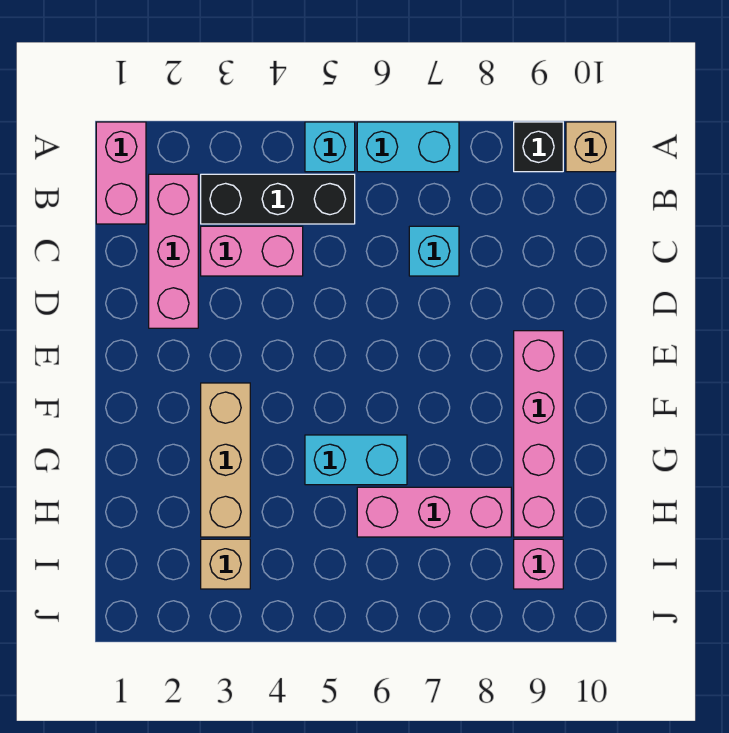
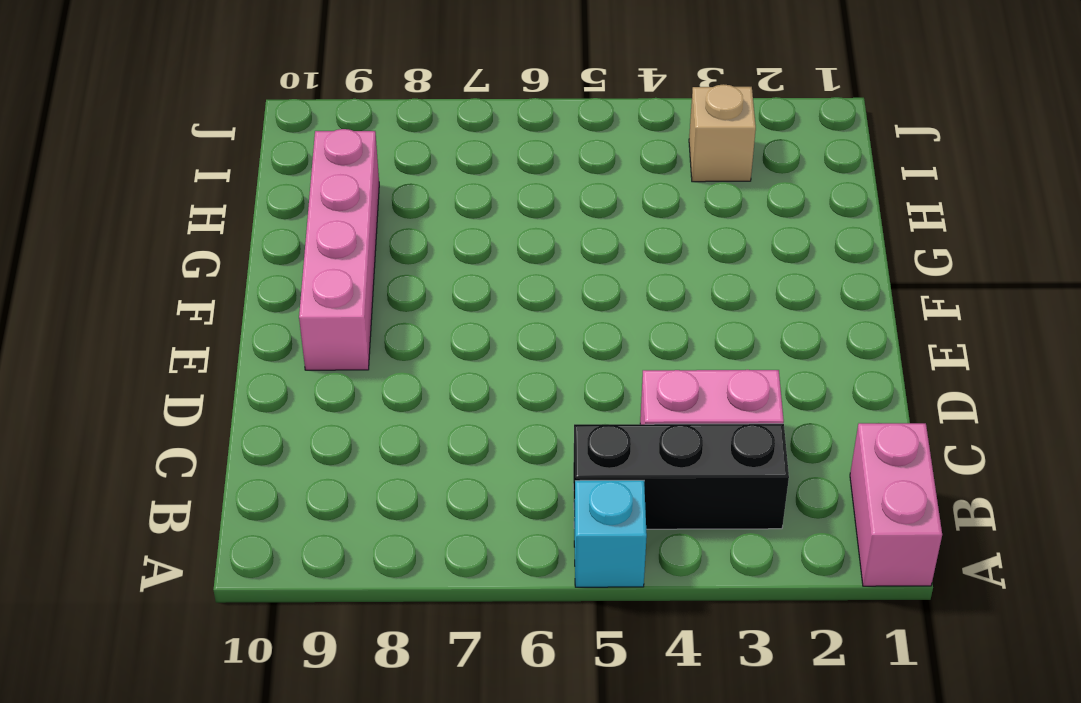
none -> cyan brick A6:A7 level 1
none -> black brick A9 level 1
none -> tan brick A10 level 1

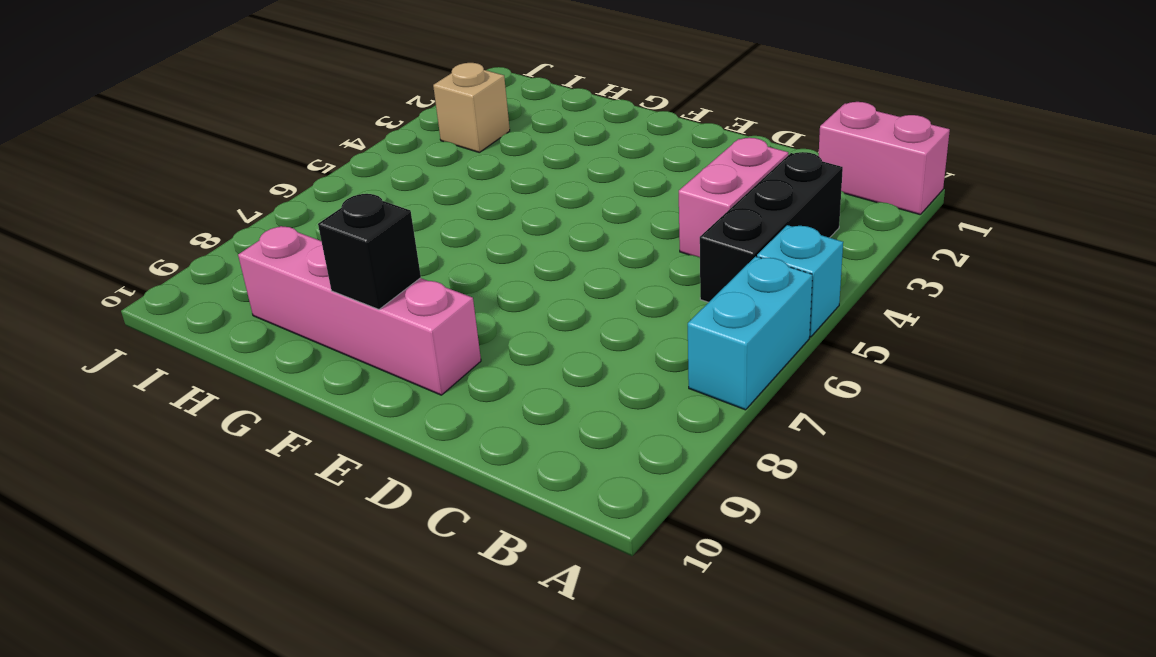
black brick F9 level 2 -> black brick A9 level 1
none -> tan brick A10 level 1
none -> pink brick B2:D2 level 1
none -> cyan brick C7 level 1

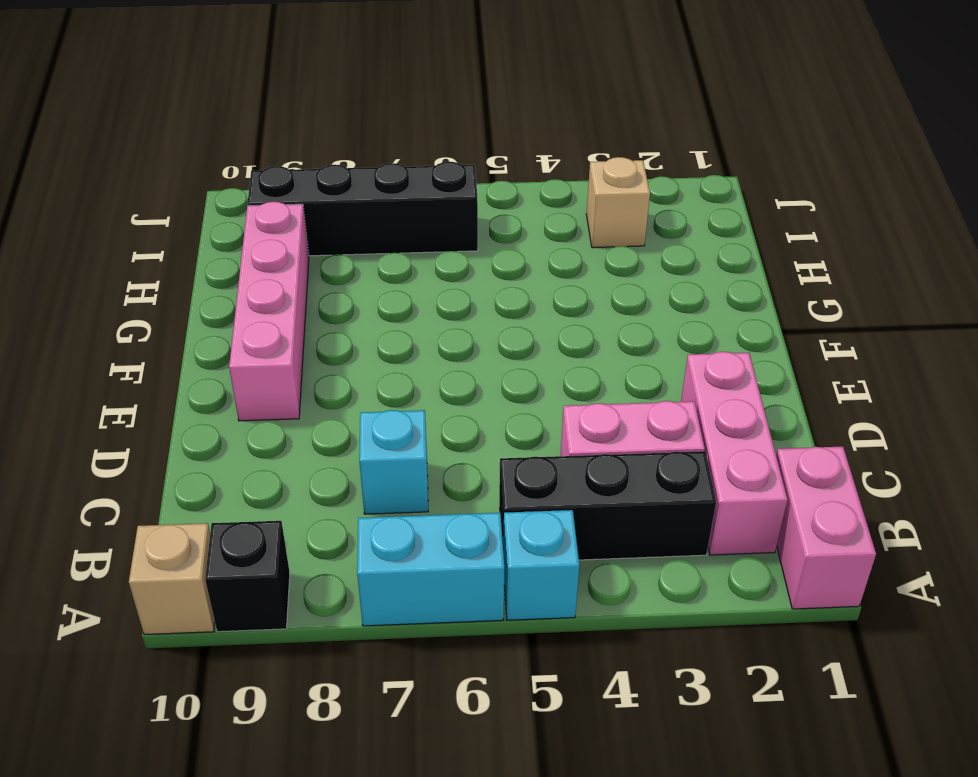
black brick I6:I9 level 1 -> pink brick I9 level 1
none -> tan brick F3:H3 level 1
none -> cyan brick G5:G6 level 1
none -> pink brick H6:H8 level 1

